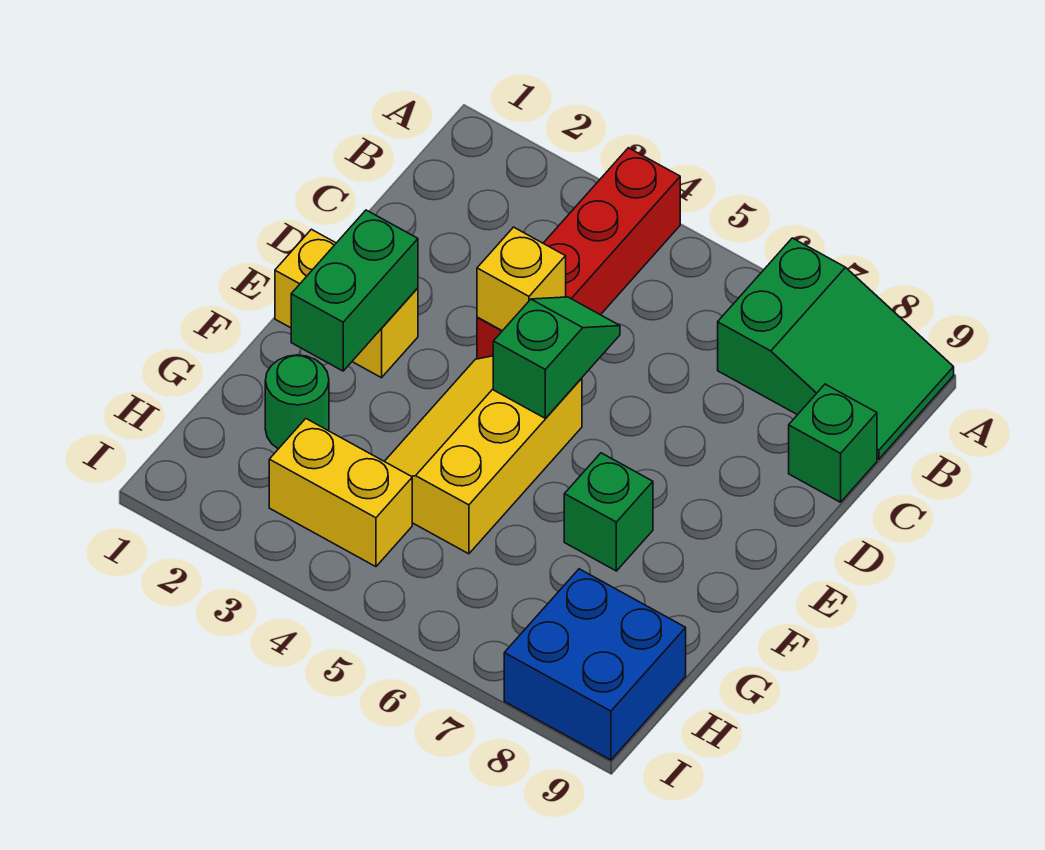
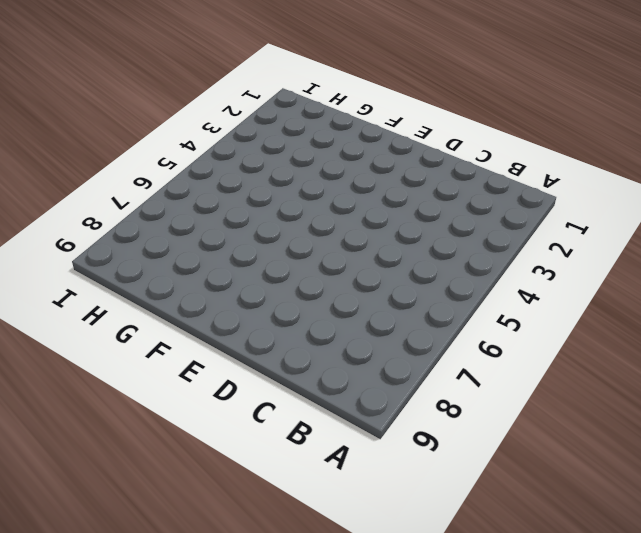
none -> red brick A4:D4 level 1
none -> green slope A7:B9 level 1 top 7
none -> green brick C9 level 1

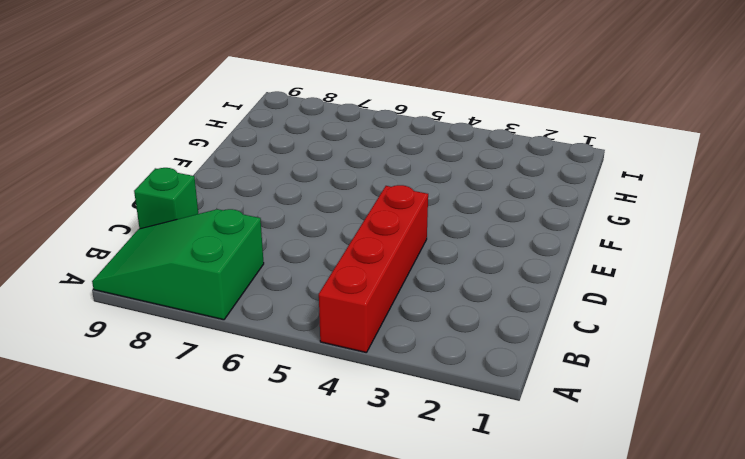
none -> yellow brick E1:E2 level 1
none -> yellow slope E4:G5 level 1 top 5
none -> green brick F7 level 1

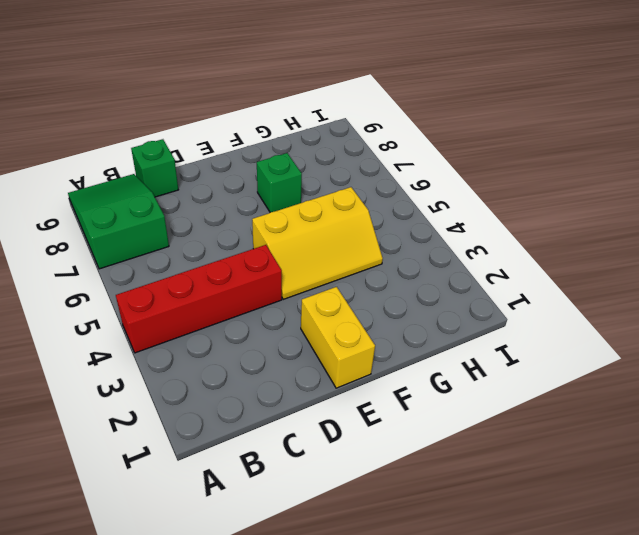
none -> green round brick G2 level 1
none -> yellow brick H3:H4 level 1
none -> blue brick H8:I9 level 1

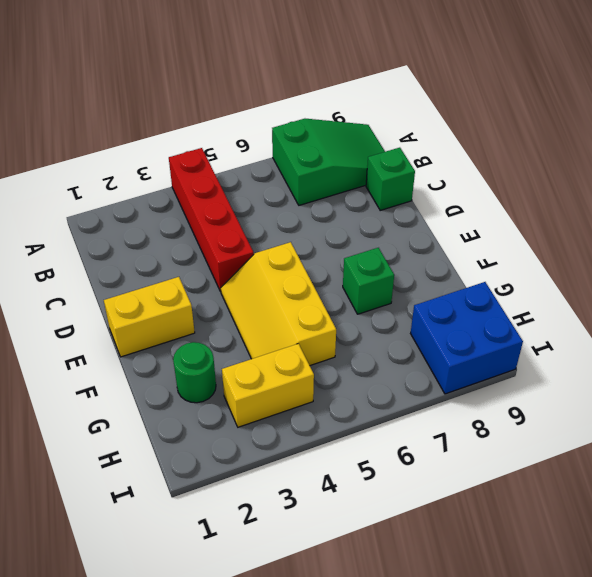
none -> yellow brick D4 level 2
none -> green slope D5:E5 level 2 top E
none -> green brick E2:F2 level 2

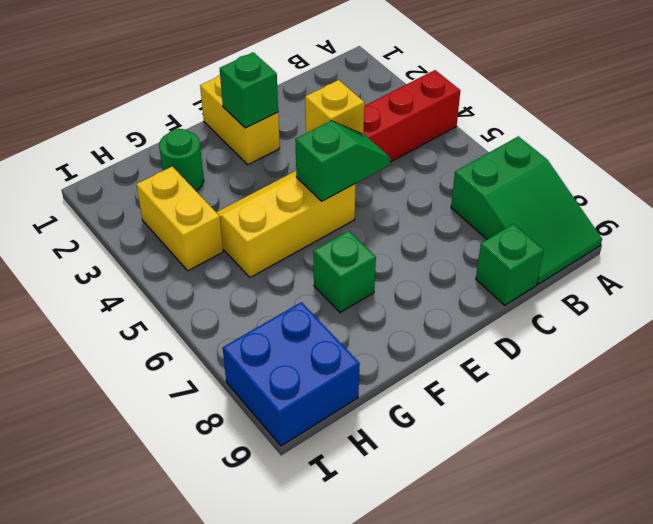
green brick E2 level 2 -> green brick E2:F2 level 2

